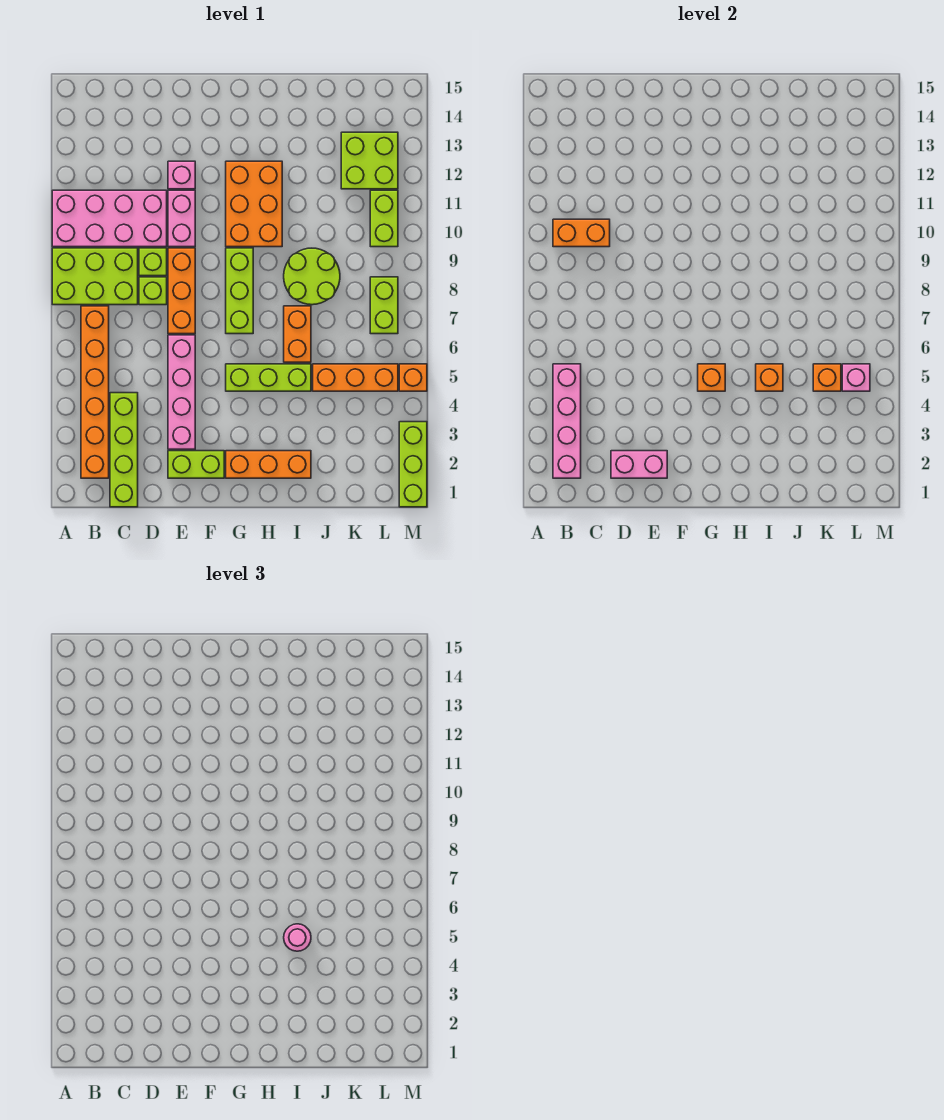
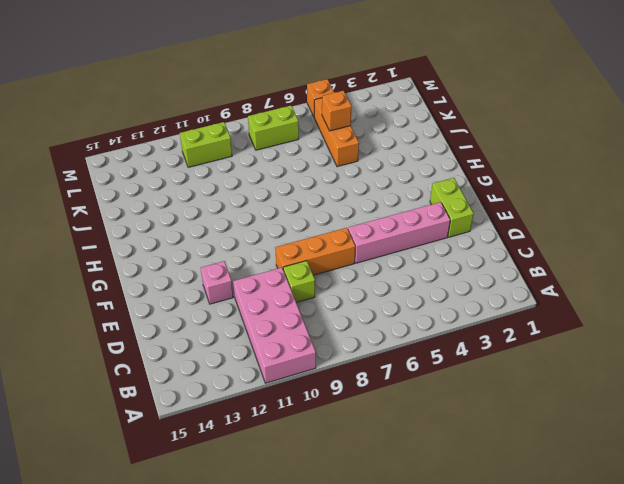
none -> lime brick A8:C9 level 1
none -> orange brick B2:B7 level 1
none -> lime brick C1:C4 level 1
none -> lime brick D8 level 1

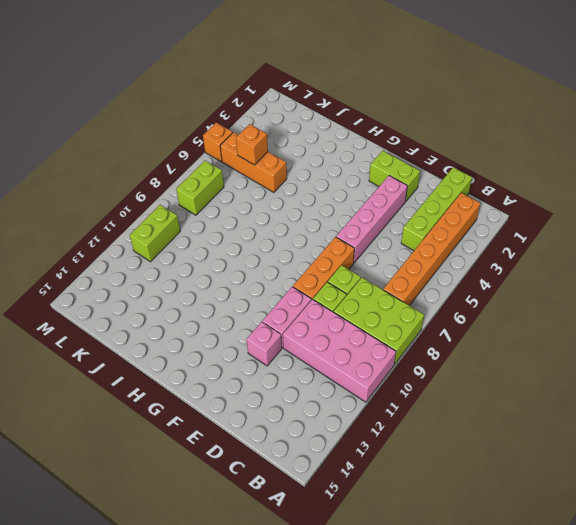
none -> orange brick G2:I2 level 1
none -> lime brick G5:I5 level 1
none -> lime brick G7:G9 level 1
none -> orange brick G10:H12 level 1

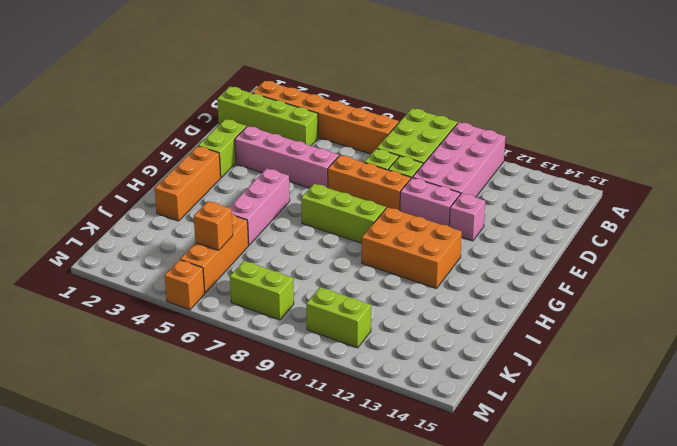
pink brick G5:I5 level 1 -> lime brick G5:I5 level 1
none -> orange brick I6:I7 level 1
none -> lime round brick I8:J9 level 1
none -> lime brick K12:L13 level 1
none -> lime brick M1:M3 level 1

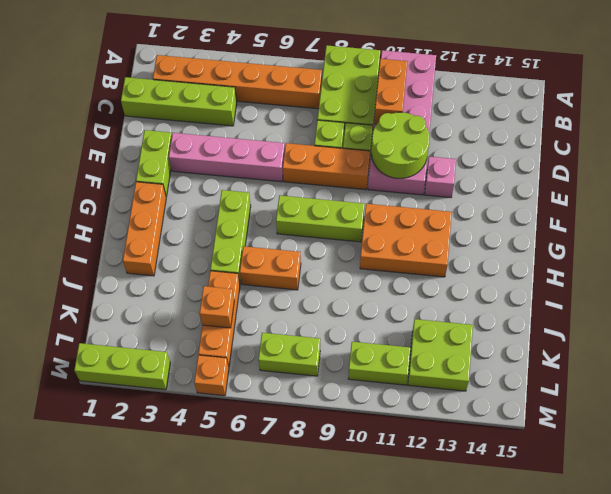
lime round brick D10:E11 level 2 -> lime round brick I8:J9 level 1
none -> pink brick B2:B5 level 2
none -> pink brick D2:E2 level 2
none -> orange brick G5 level 2
none -> orange brick I5 level 2

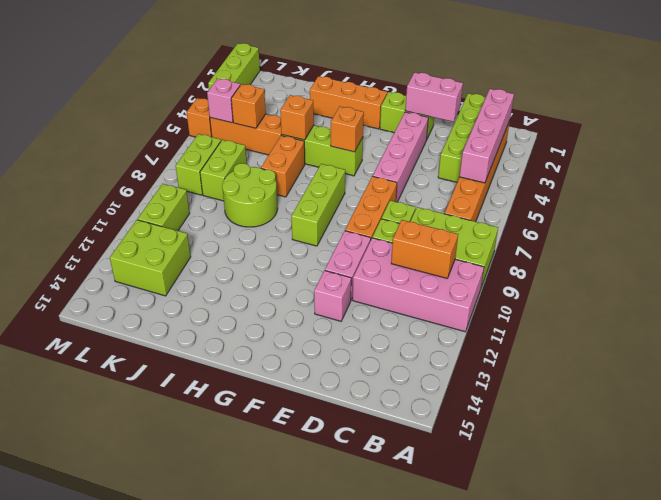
lime brick K7:K8 level 1 -> none
none -> orange brick G10:H12 level 1
none -> pink round brick I5 level 3

